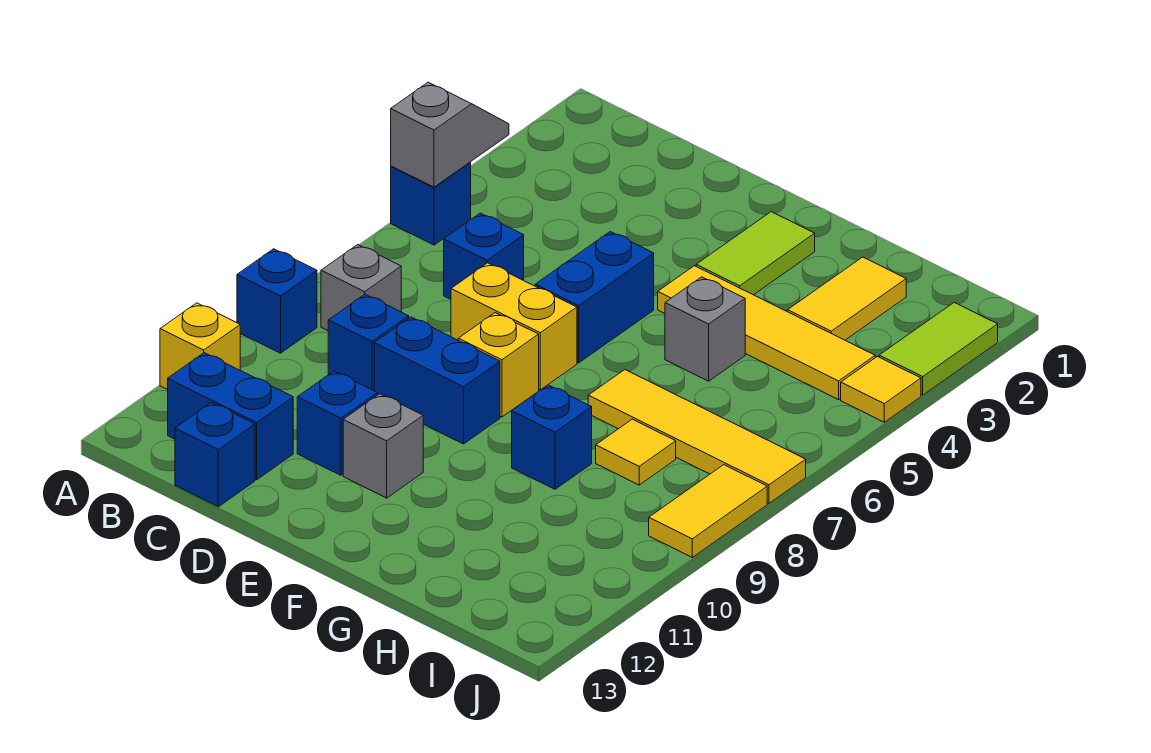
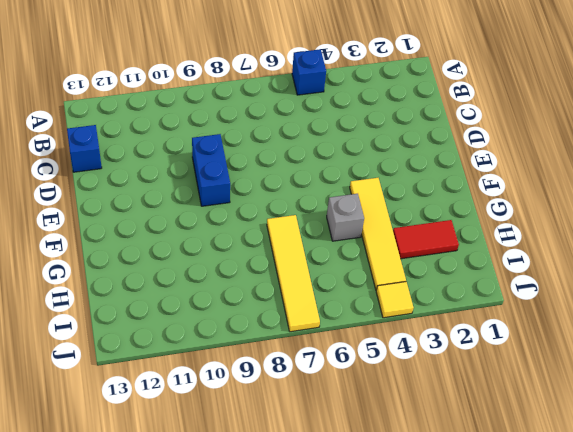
red tile H2:H3 level 1 -> yellow tile H2:H3 level 1
none -> blue brick A9 level 1
none -> yellow brick A11 level 1
none -> grey brick B8 level 1

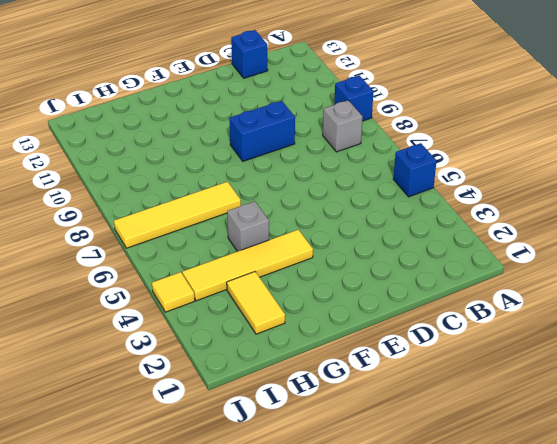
none -> yellow brick A11 level 1
none -> blue brick B12:C12 level 1
none -> blue brick C6 level 1

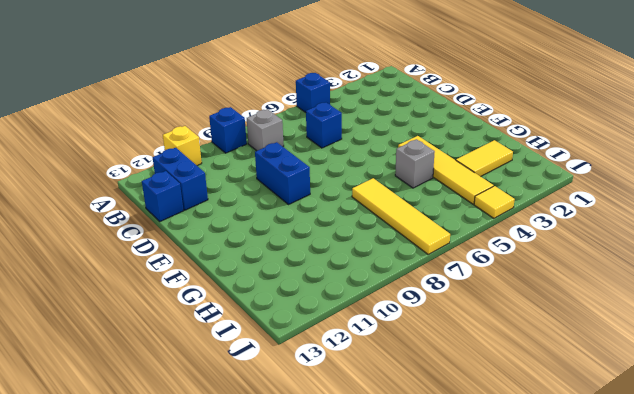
none -> blue brick C9 level 1
none -> yellow brick D7:E7 level 1
none -> blue brick D11 level 1

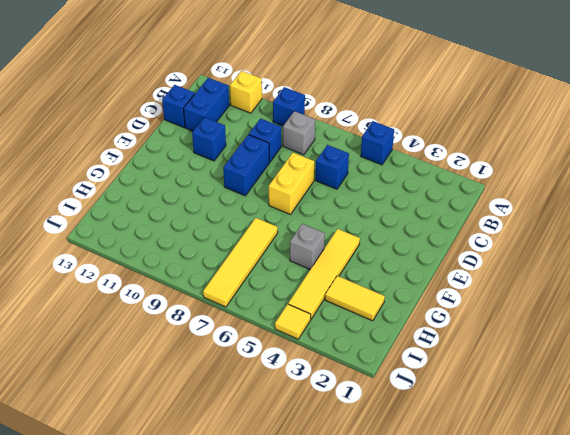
none -> blue brick E5:E6 level 1
none -> yellow brick E8 level 1
none -> grey brick E11 level 1

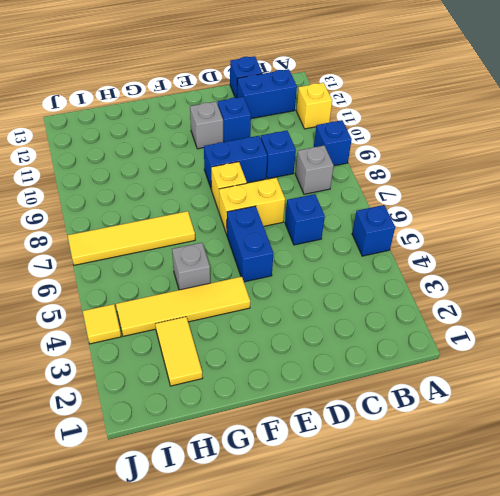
none -> lime tile F2:F3 level 1
none -> blue brick G9 level 1
none -> yellow tile H8 level 1

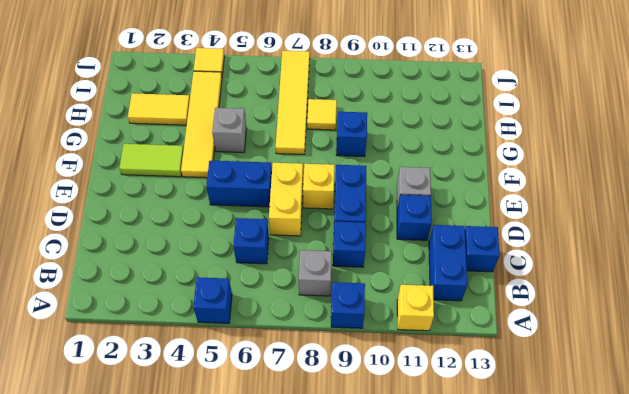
none -> lime tile J2:J3 level 1
none -> yellow tile J8:J9 level 1
none -> grey slope A4:A5 level 2 top 5

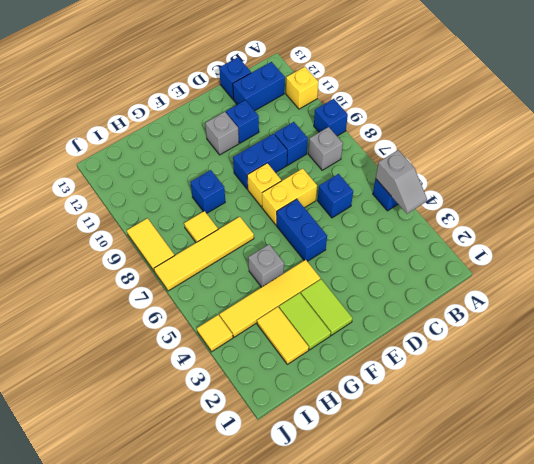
lime tile G2:G3 level 1 -> lime tile J2:J3 level 1

